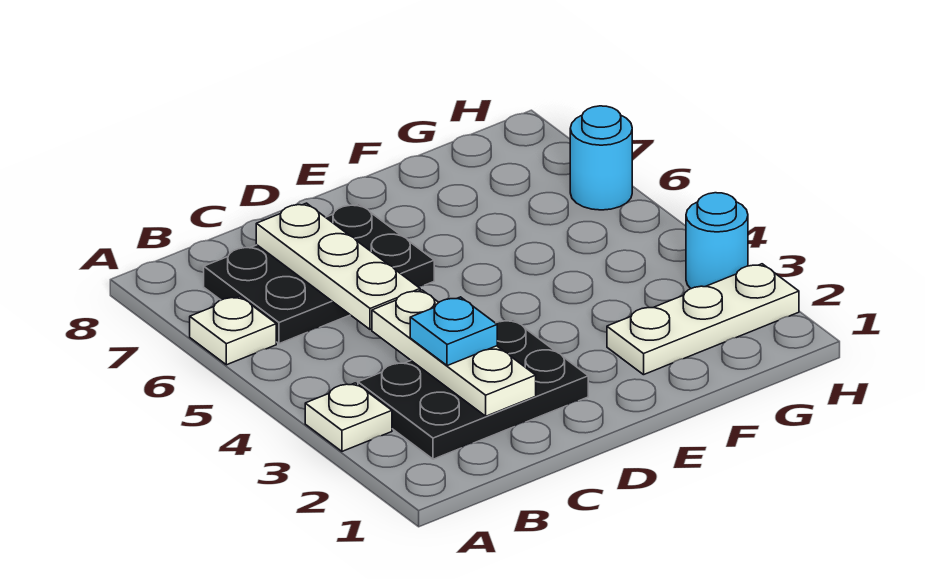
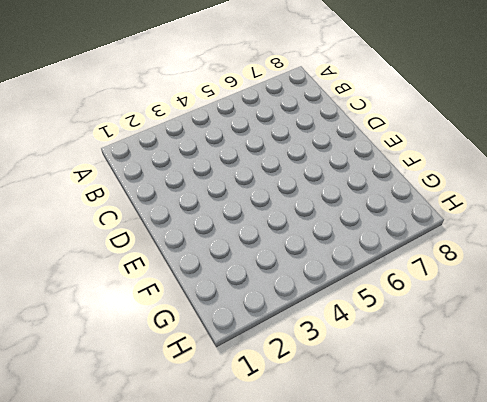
none -> white plate A3 level 1
none -> white plate A6 level 1

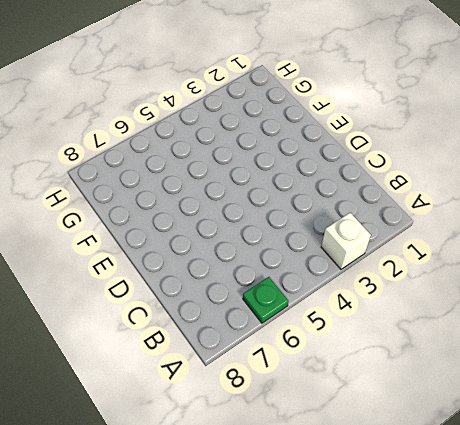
white brick A3 level 1 -> white plate A3 level 1
green plate A6 level 1 -> white plate A6 level 1
none -> black plate B2:D3 level 1
none -> black plate B6:D7 level 1

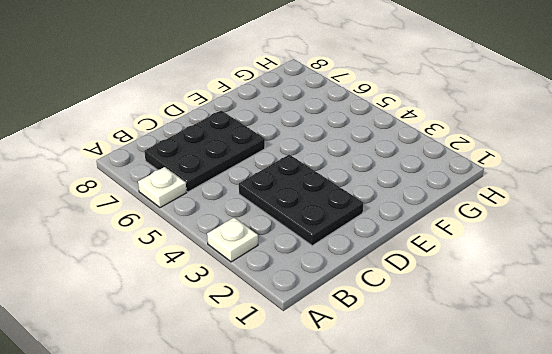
black plate C2:D4 level 1 -> black plate B2:D3 level 1
none -> white plate F2:H2 level 1
none -> cyan round brick H3 level 1

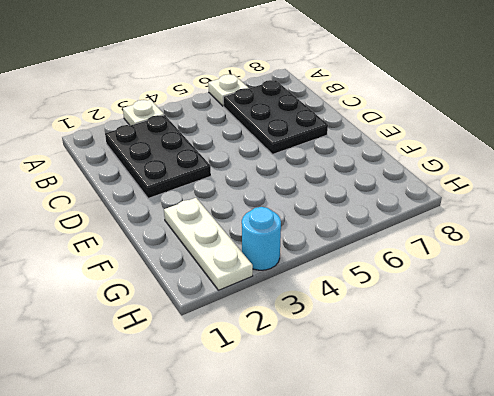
none -> cyan round brick H6 level 1
none -> white plate C2:C4 level 2

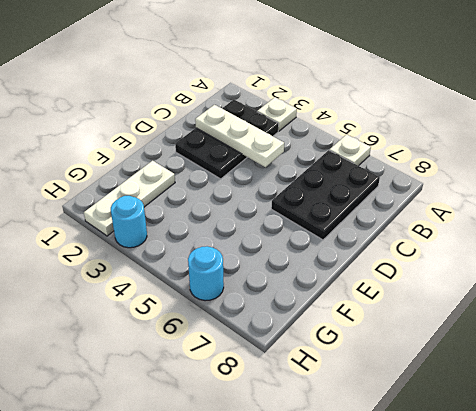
none -> white plate C5:C7 level 2
none -> cyan plate C3 level 3

